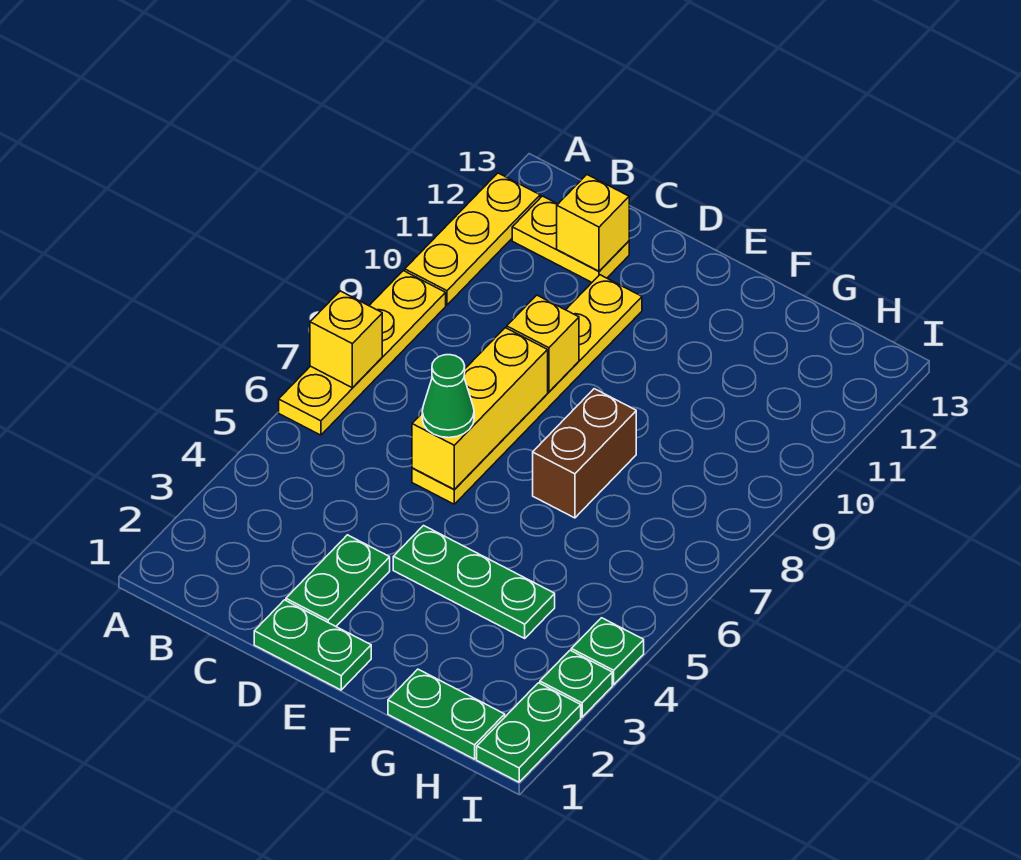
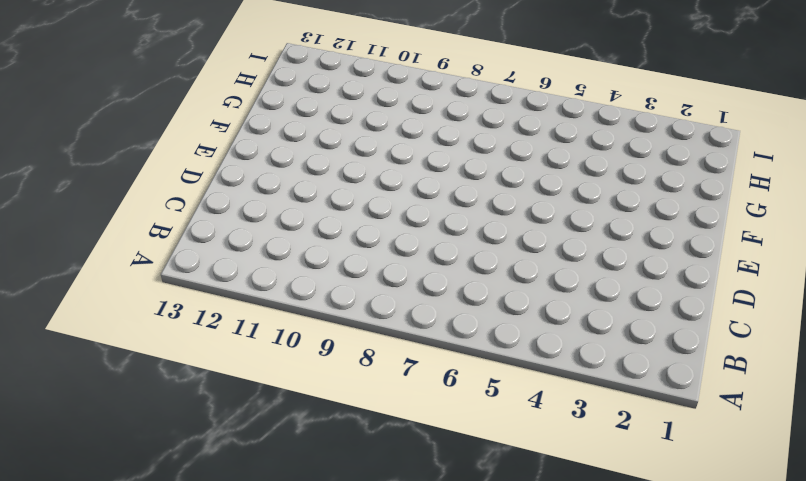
none -> yellow plate A6:A9 level 1
none -> yellow plate A10:A12 level 1
none -> yellow plate B12:C12 level 1

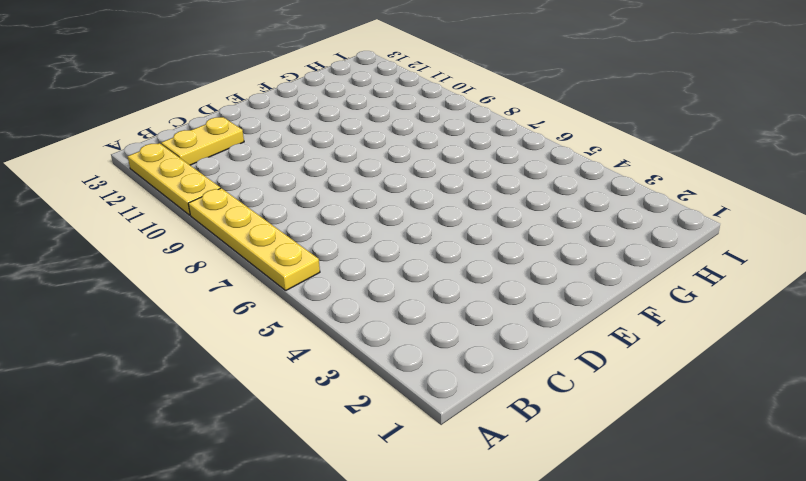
none -> green plate D1:E1 level 1
none -> green plate D2:D3 level 1
none -> yellow plate D6:D11 level 1

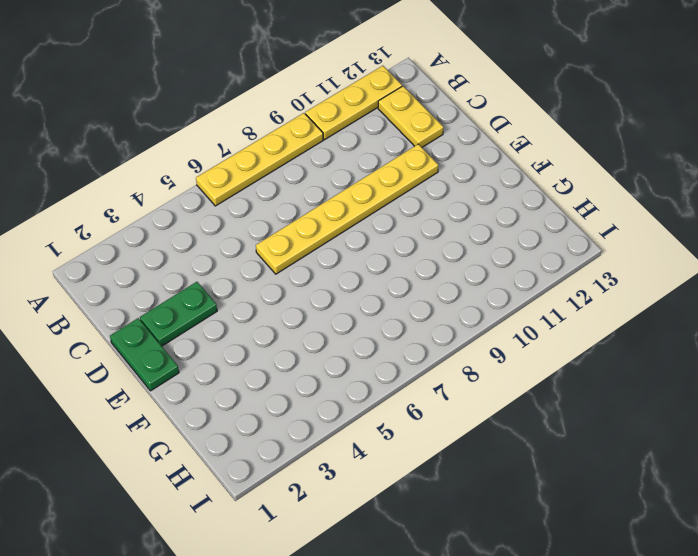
none -> green plate E4:G4 level 1
none -> brown brick F7:F8 level 1
none -> green plate G1:H1 level 1

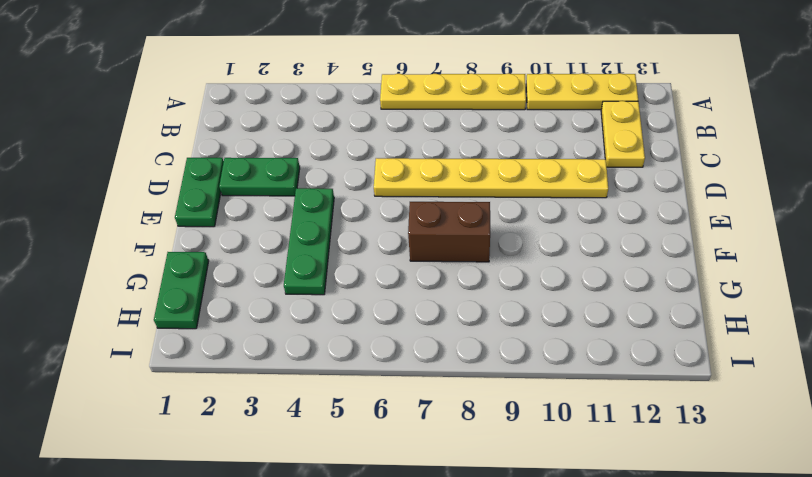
none -> green plate I1:I2 level 1
none -> green plate I3 level 1
none -> green plate I4 level 1

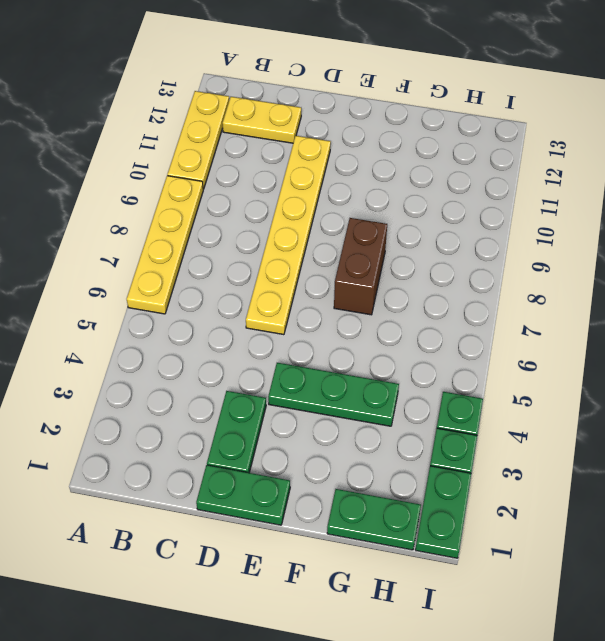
none -> yellow brick A7 level 2
none -> yellow brick C12 level 2
none -> yellow brick D6:D8 level 2

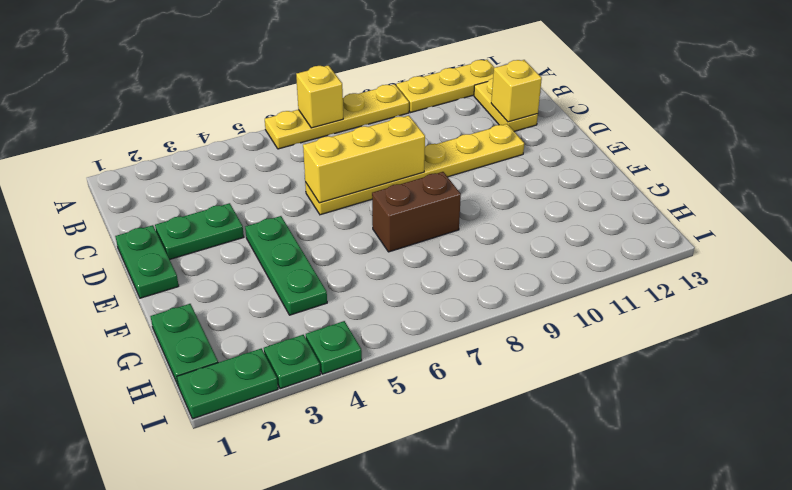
none -> yellow brick D9 level 2
none -> green cone D6 level 3

